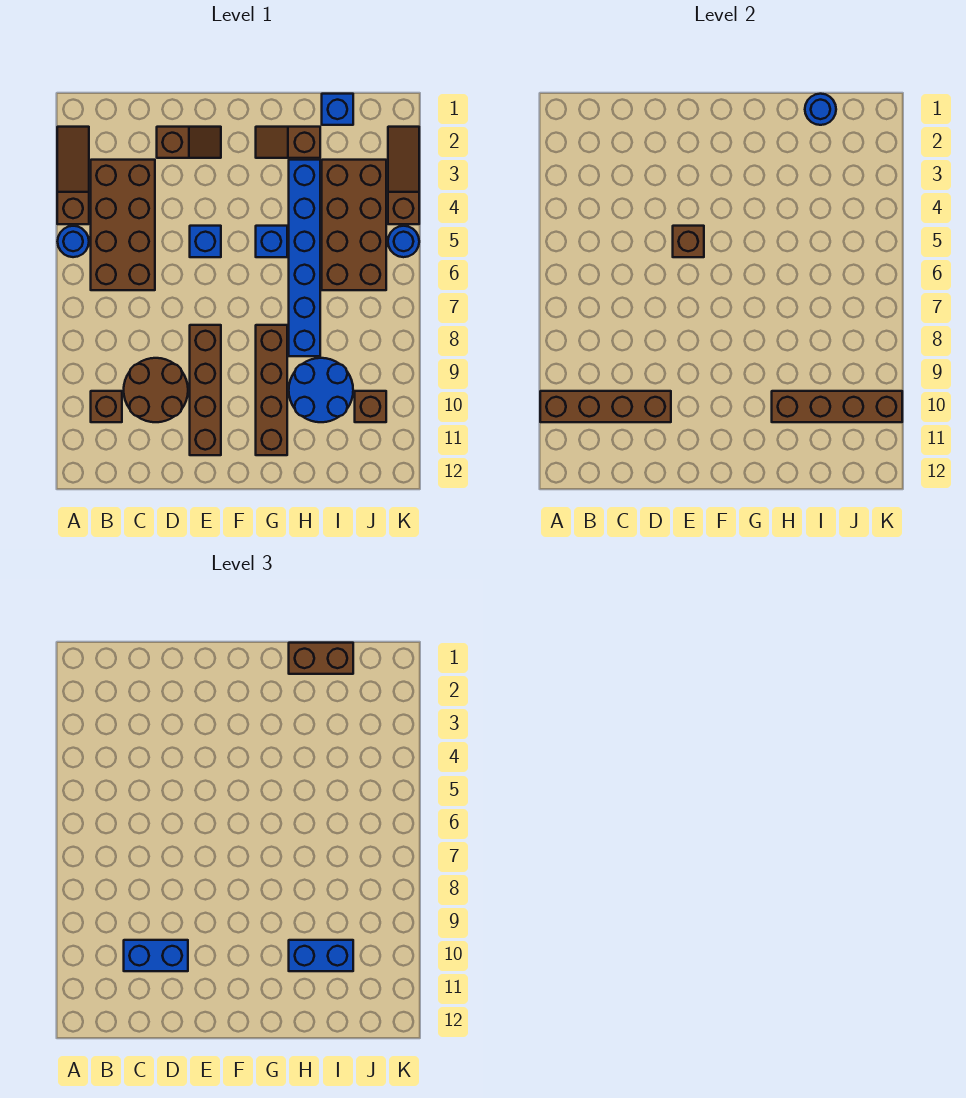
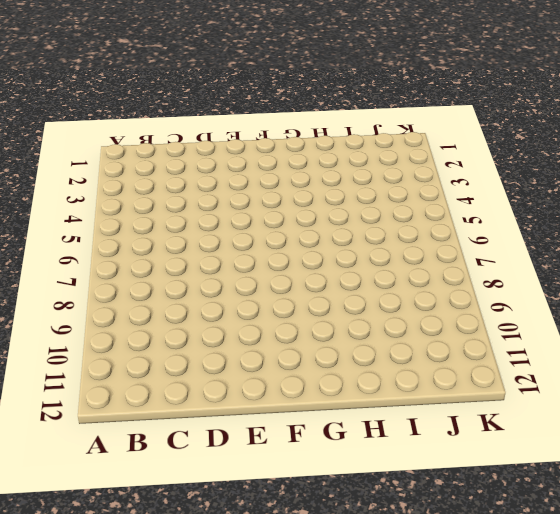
none -> brown slope A2:A4 level 1 top 4
none -> blue round brick A5 level 1
none -> brown brick B3:C6 level 1

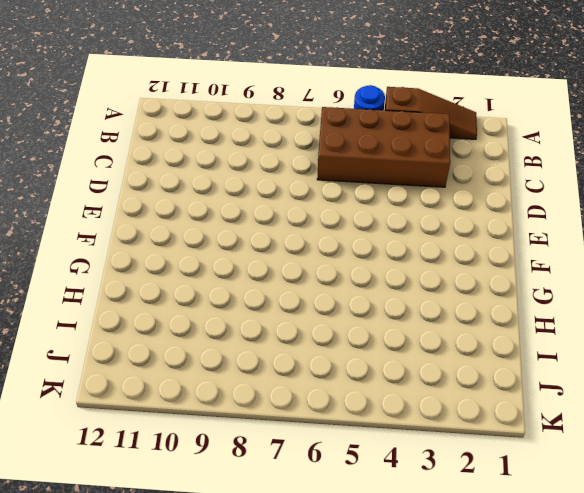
none -> brown brick B10 level 1
none -> brown round brick C9:D10 level 1
none -> brown slope D2:E2 level 1 top D

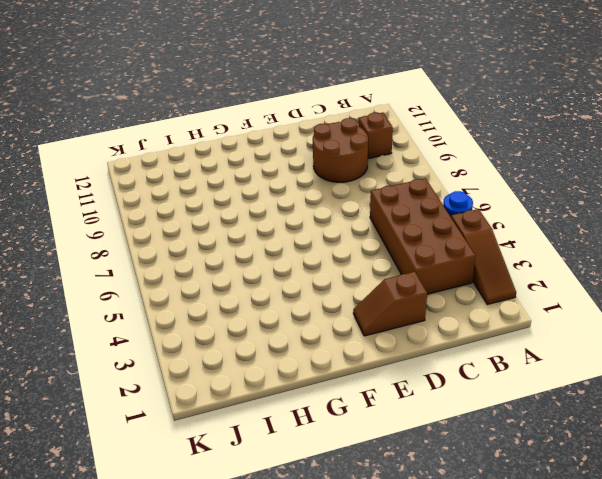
none -> blue brick E5 level 1
none -> brown brick E8:E11 level 1
none -> brown slope G2:H2 level 1 top H

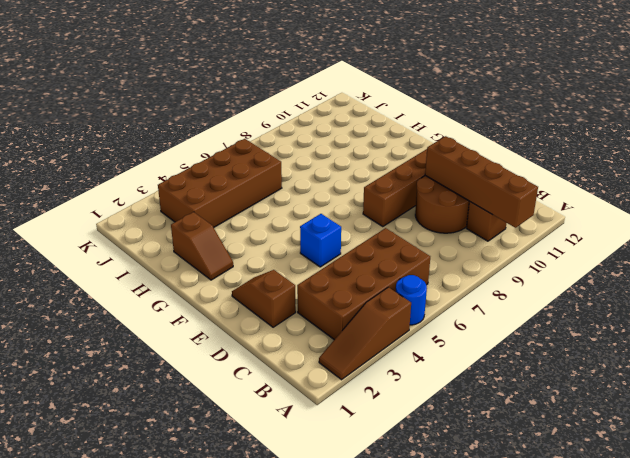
none -> blue brick G5 level 1
none -> brown brick G8:G11 level 1
none -> blue brick H3:H8 level 1

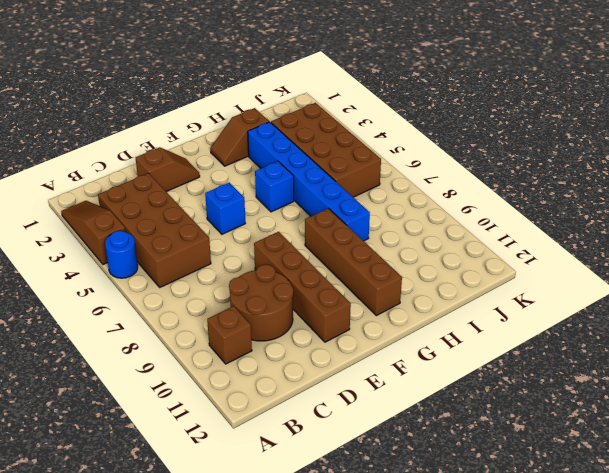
none -> blue round brick H9:I10 level 1
none -> blue brick I1 level 1
none -> brown brick J10 level 1

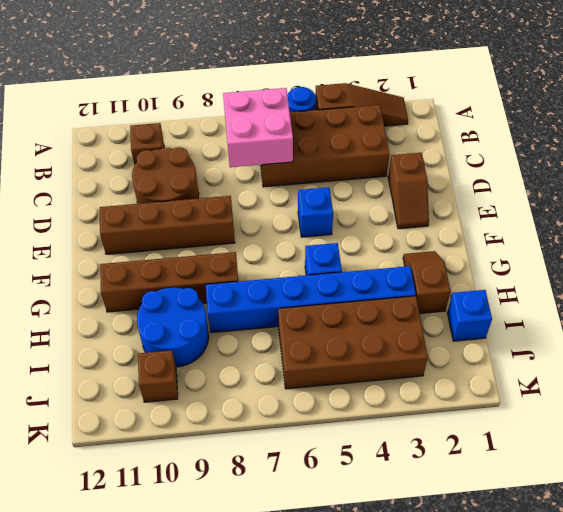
pink brick B6:C7 level 2 -> none
none -> brown slope K2:K4 level 1 top 4
none -> blue round brick K5 level 1
none -> brown brick A10:D10 level 2

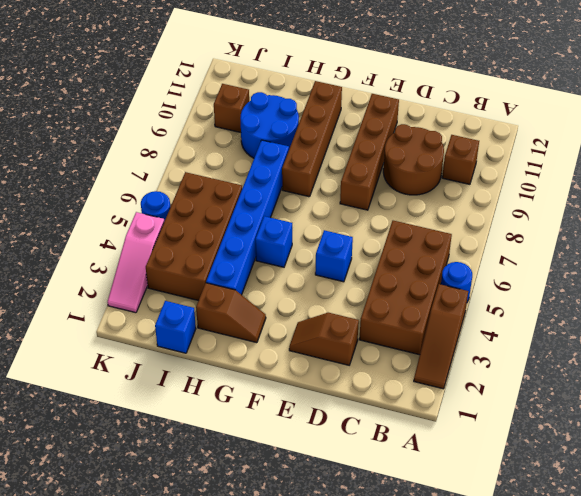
pink slope K2:K4 level 1 top 4 -> brown slope K2:K4 level 1 top 4
none -> brown brick A10:D10 level 2
none -> brown brick E5 level 2
none -> brown brick H10:K10 level 2

